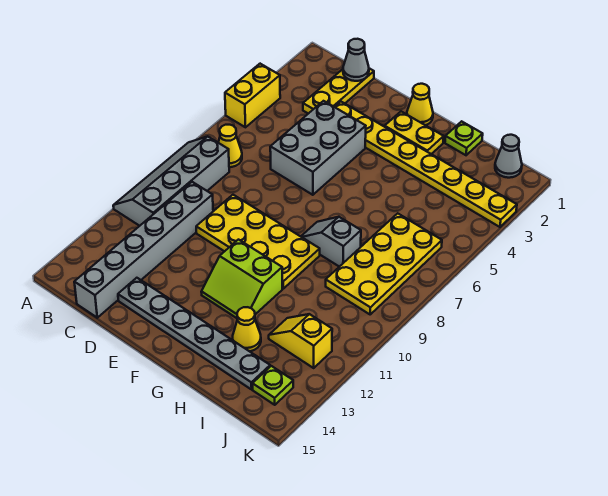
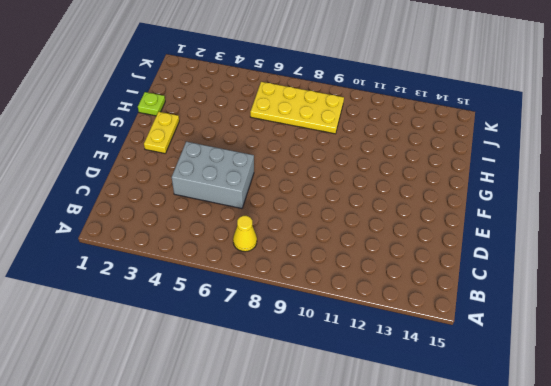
none -> yellow brick A4:A5 level 1
none -> grey slope A8:B11 level 1 top B
none -> yellow plate C1:C3 level 1

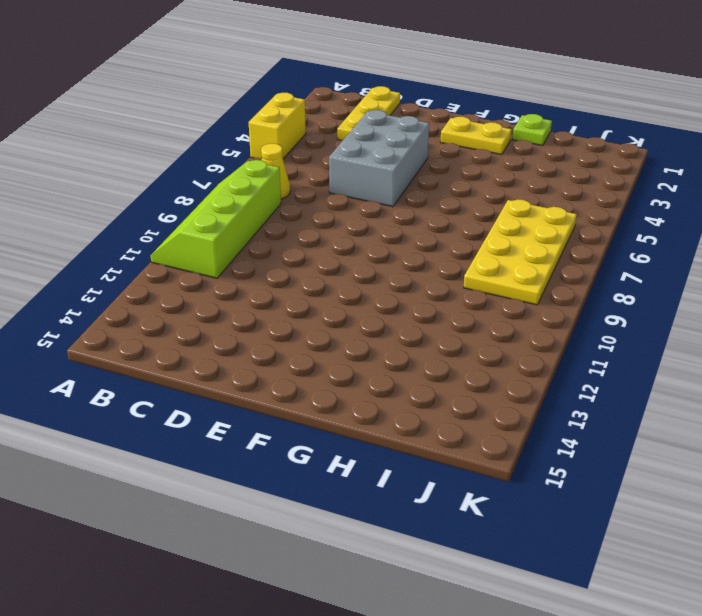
lime slope A8:B11 level 1 top B -> grey slope A8:B11 level 1 top B
none -> grey brick C10:C15 level 1
none -> yellow plate D3:K3 level 1
none -> yellow plate D9:G10 level 1

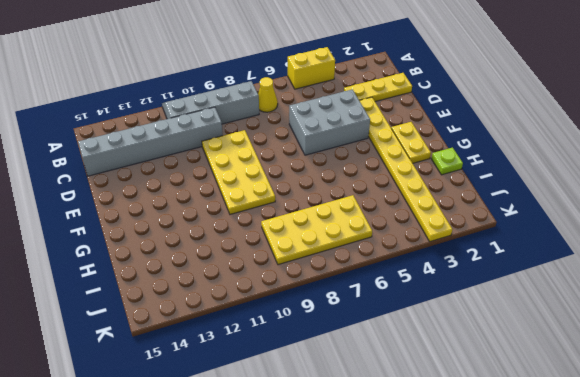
none -> grey plate D14:I14 level 1
none -> yellow cone F1 level 1
none -> lime slope F11:G12 level 1 top 11

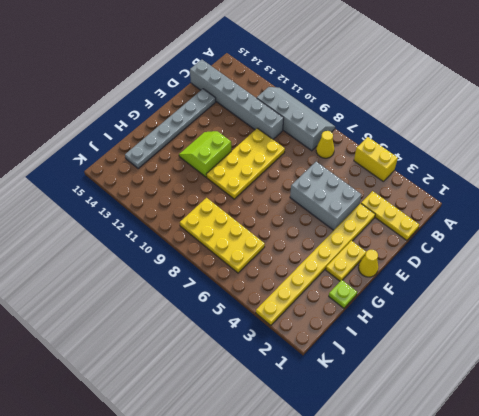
none -> grey slope G8:H8 level 1 top H
none -> yellow cone H13 level 1
none -> yellow slope I12:J12 level 1 top J

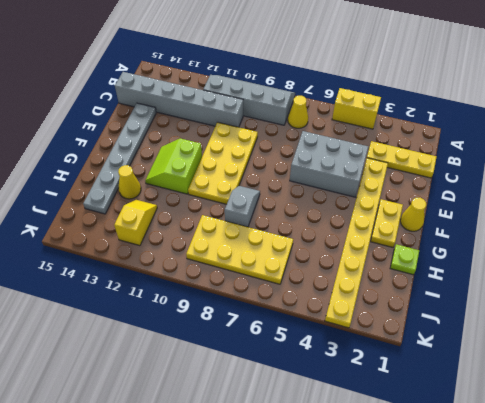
none -> grey cone J1 level 1
none -> lime plate J14 level 1
none -> grey cone C1 level 2

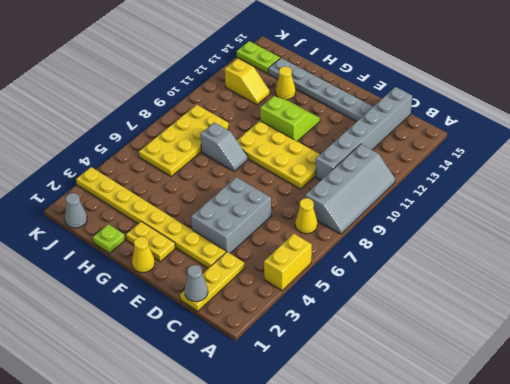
lime plate J14:K14 level 1 -> lime plate J14 level 1

